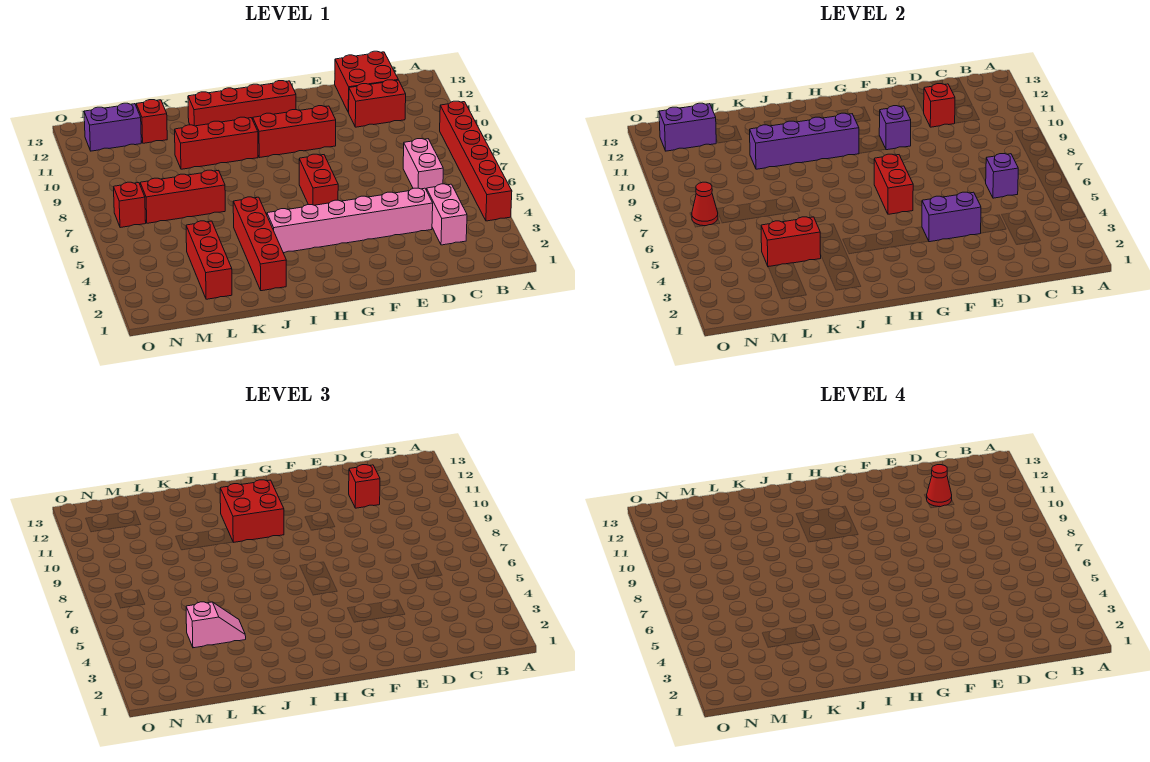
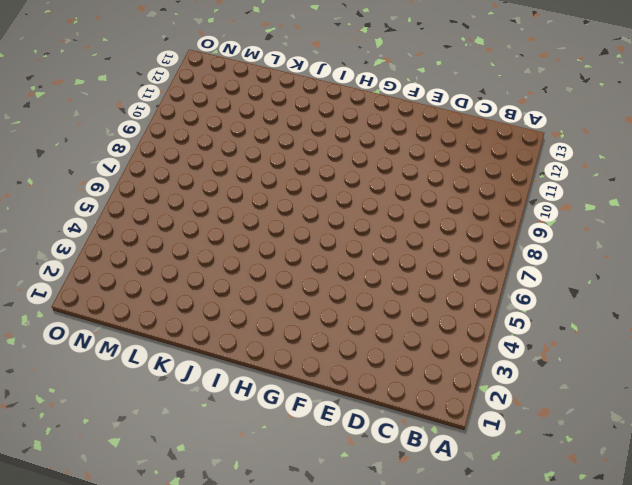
none -> red brick A4:A9 level 1
none -> pink brick C3:C4 level 1
none -> pink brick C6:C7 level 1

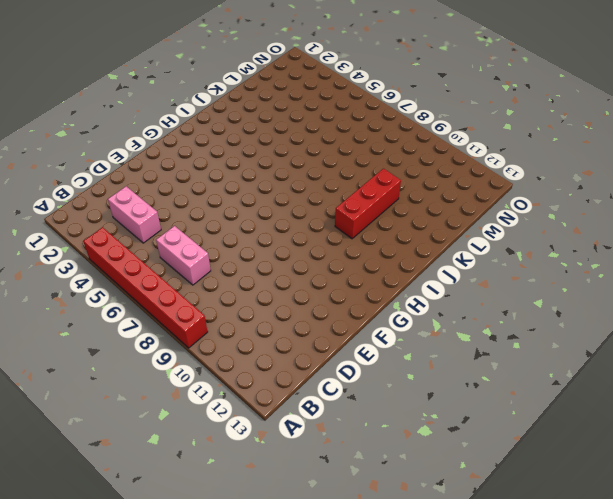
none -> red brick C11:D11 level 1
none -> red brick C12:D13 level 1
none -> pink brick D4:I4 level 1

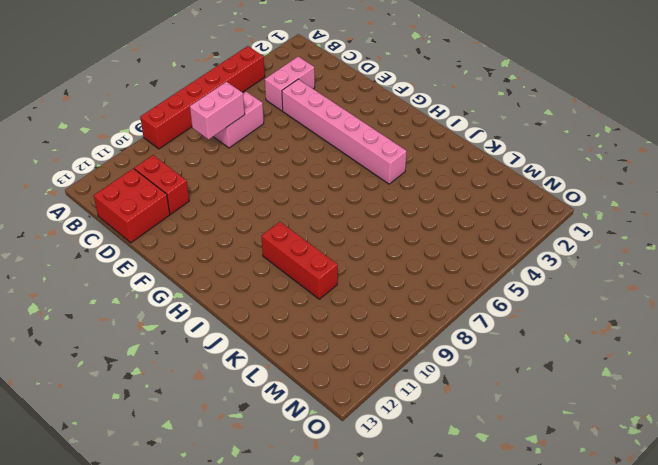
pink brick C7:C8 level 2 -> none
none -> red brick F10:H10 level 1
none -> red brick G6:G7 level 1
none -> red brick G12:J12 level 1

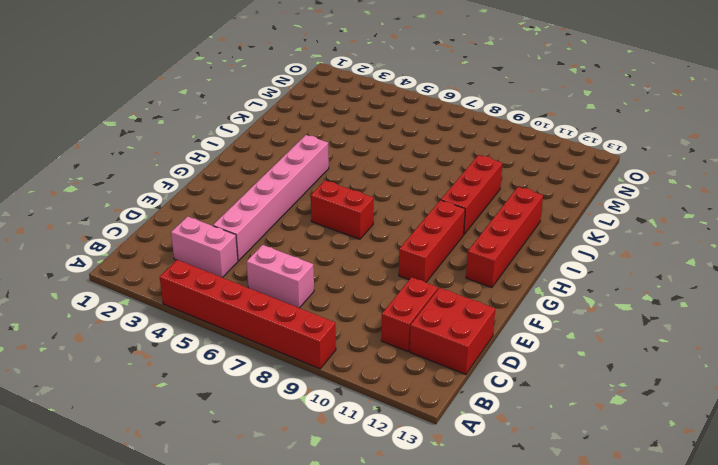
none -> red brick J2:J5 level 1
none -> red brick K7:M7 level 1
none -> red brick L2:L4 level 1

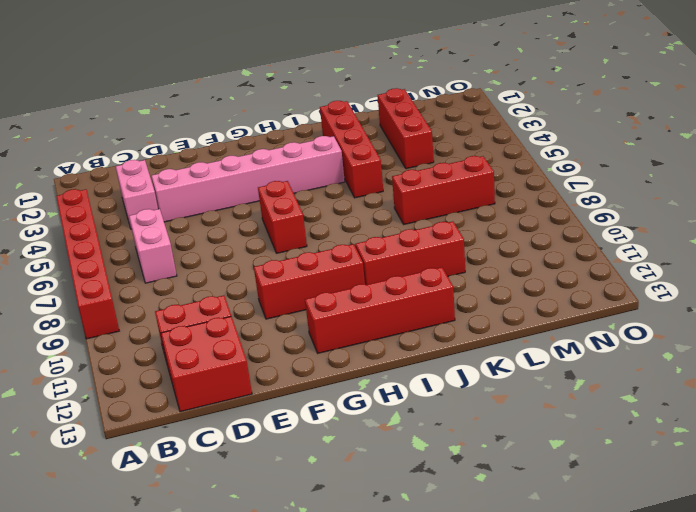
none -> red brick L12 level 1
none -> purple brick M12:N12 level 1
none -> red brick N7 level 1

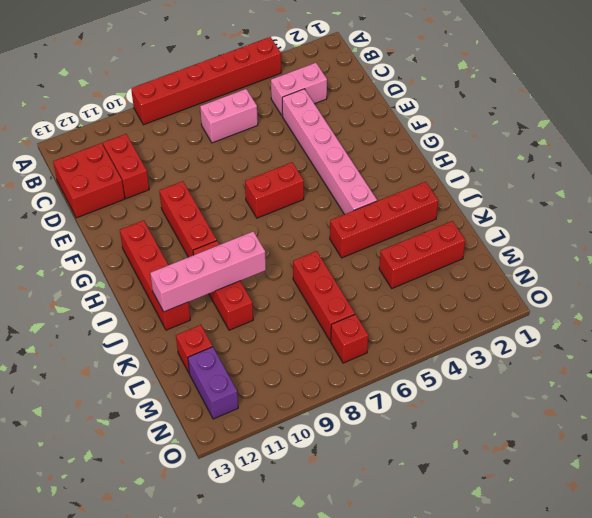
pink brick J9:J12 level 2 -> purple brick H10:K10 level 2
none -> purple brick C6 level 2
none -> red brick D11 level 2
none -> purple brick E4:F4 level 2

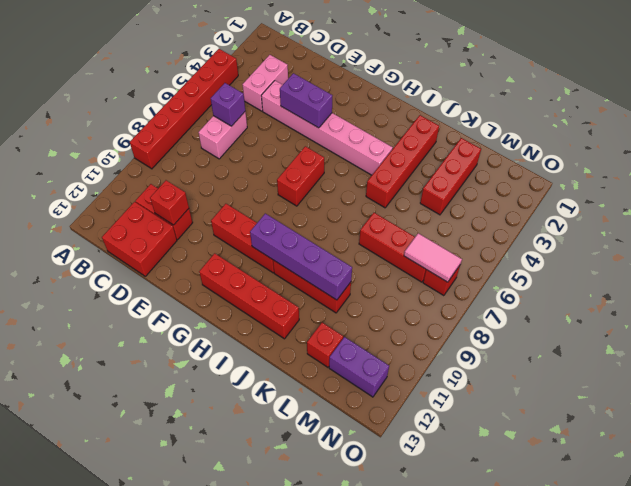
pink tile M7:N7 level 2 -> red cone N7 level 2
none -> purple brick F10 level 2
none -> red brick G6:G7 level 2
none -> red brick K4:L4 level 2

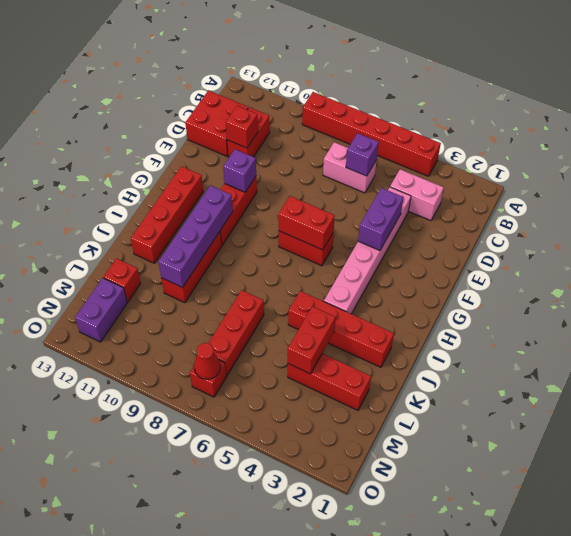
none -> purple brick M12:N12 level 2
none -> red brick D11 level 3
none -> red brick H10:I11 level 3

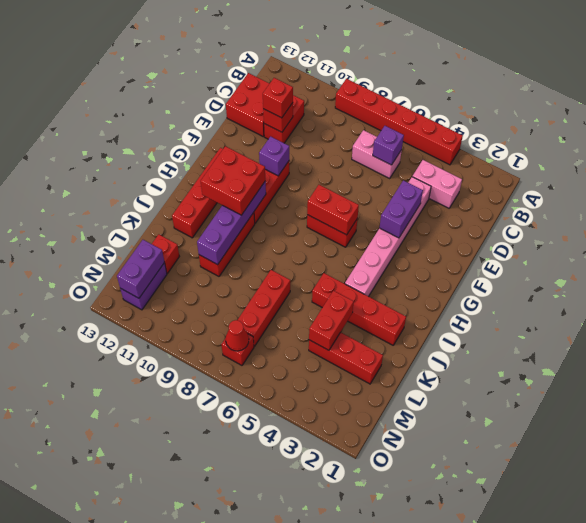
none -> pink slope K4:L4 level 3 top L
none -> red cone D11 level 4

